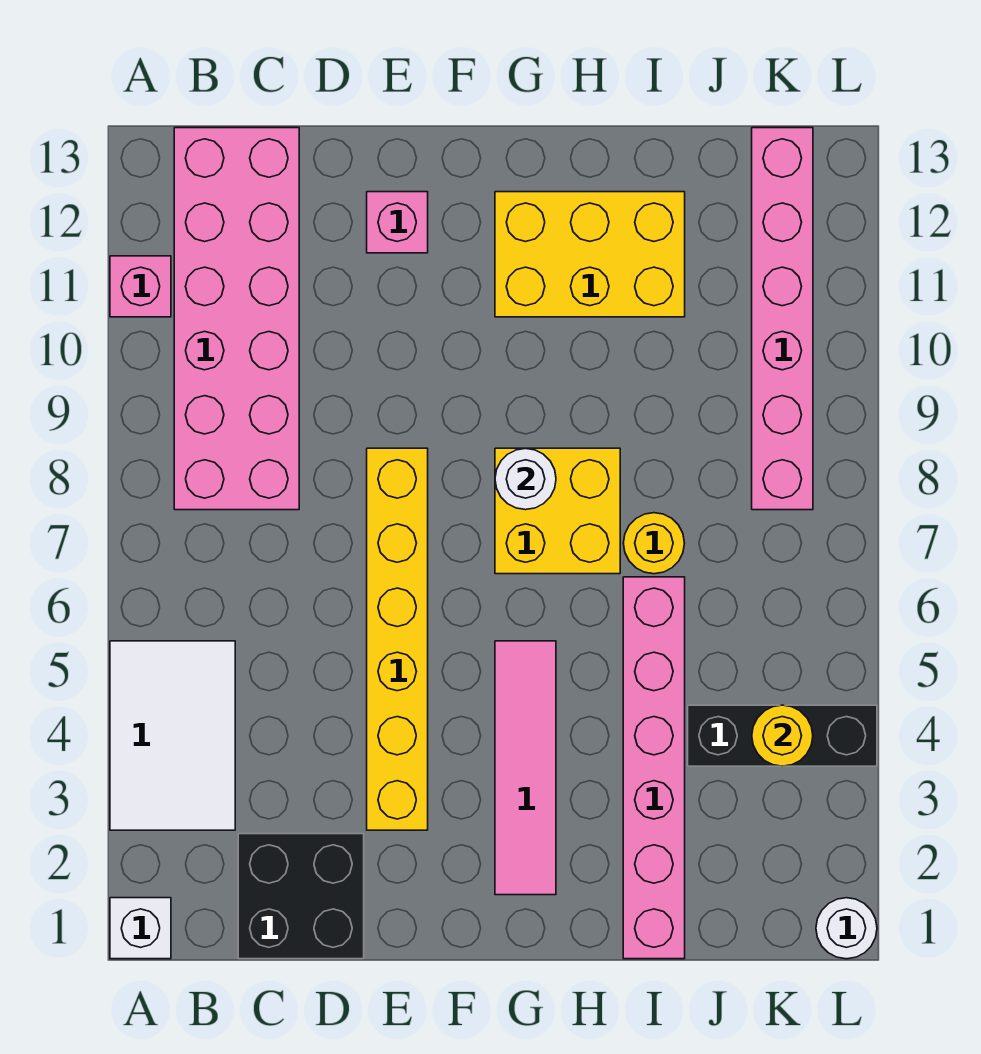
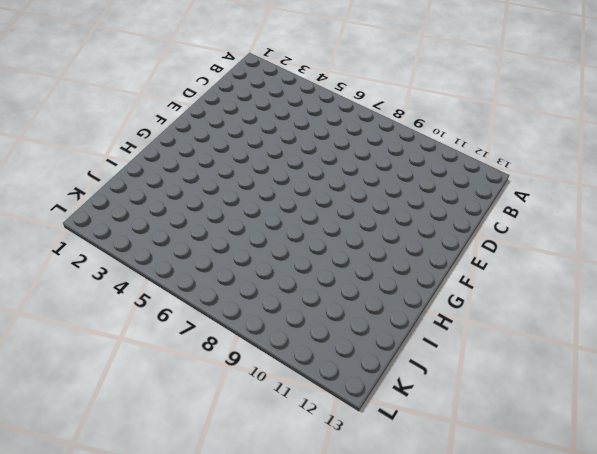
none -> white brick A1 level 1
none -> white tile A3:B5 level 1
none -> pink brick A11 level 1

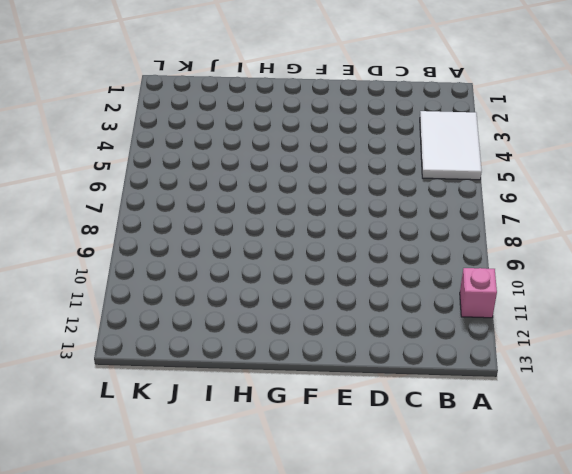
none -> white brick A1 level 1
none -> pink brick B8:C13 level 1
none -> black brick C1:D2 level 1

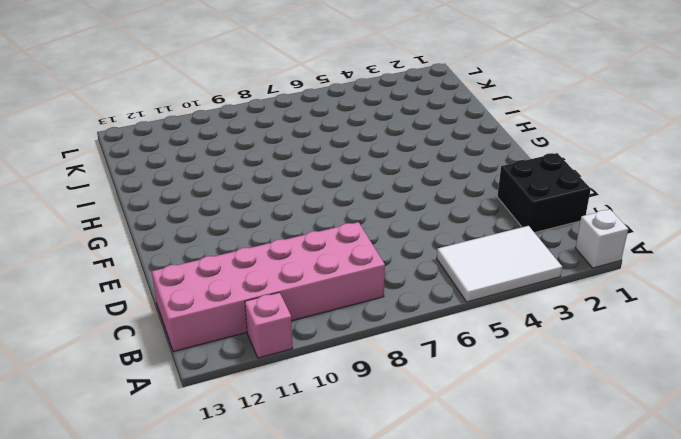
none -> yellow brick E3:E8 level 1
none -> pink brick E12 level 1
none -> pink tile G2:G5 level 1

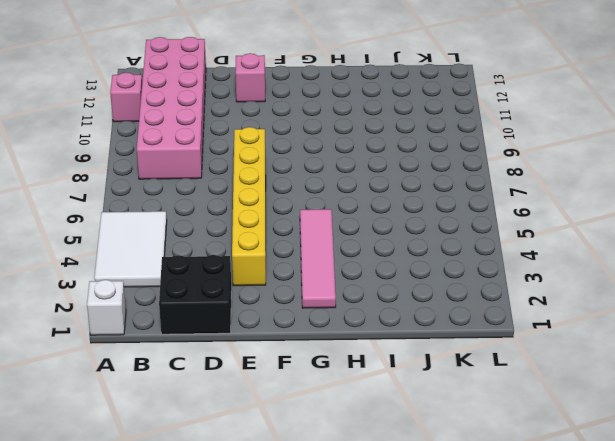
none -> yellow brick G7:H8 level 1
none -> yellow brick G11:I12 level 1
none -> pink brick I1:I6 level 1

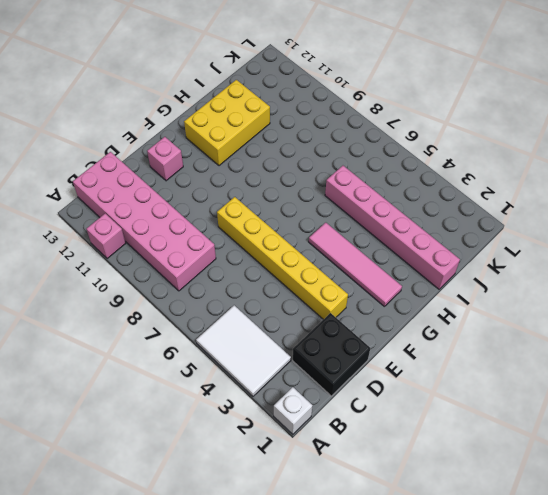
none -> yellow brick G7:H8 level 1
none -> yellow round brick I7 level 1
none -> black brick J4:L4 level 1

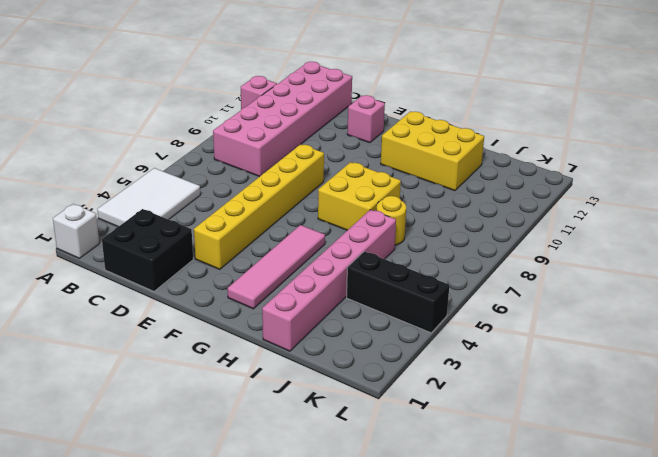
none -> pink brick K8:K13 level 1
none -> white round brick L1 level 1
none -> white round brick G8 level 2

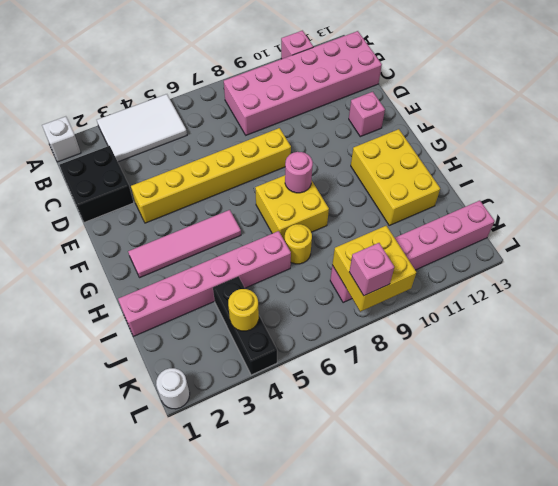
pink round brick G8 level 2 -> white round brick G8 level 2
yellow brick K8:L9 level 2 -> none
pink brick L8 level 3 -> none

